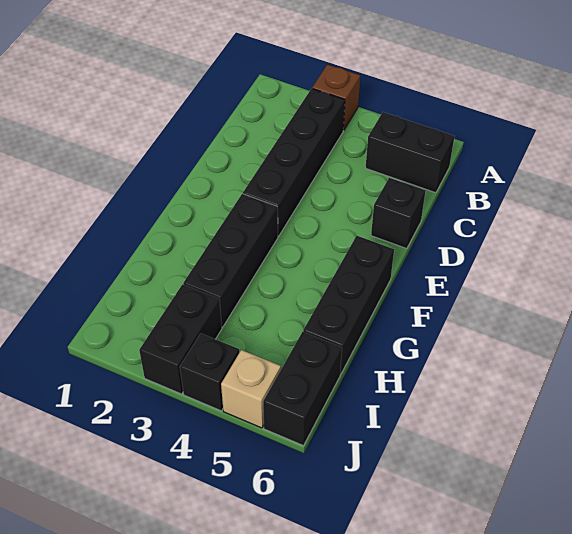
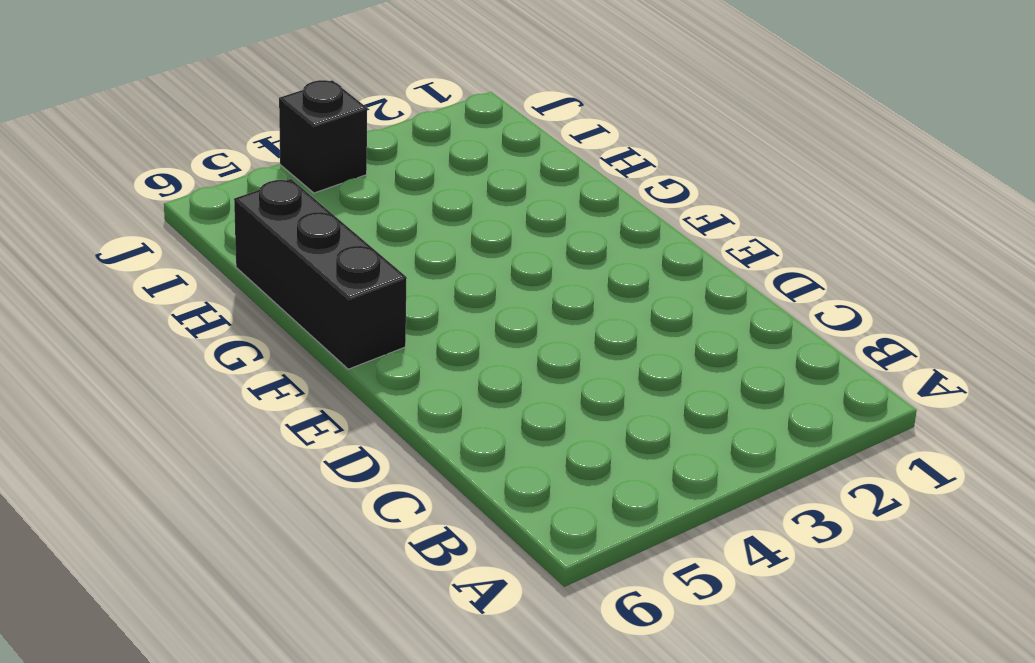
none -> brown brick A3 level 1
none -> black brick B3:E3 level 1

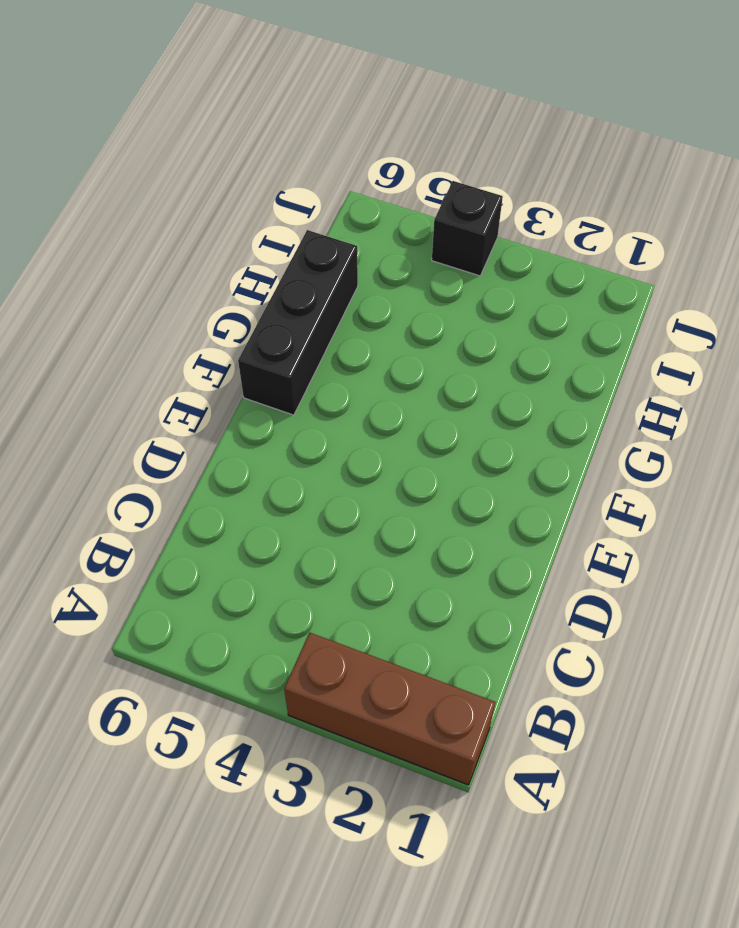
brown brick A1:A3 level 1 -> brown brick A3 level 1
none -> black brick B3:E3 level 1
none -> black brick B5:B6 level 1

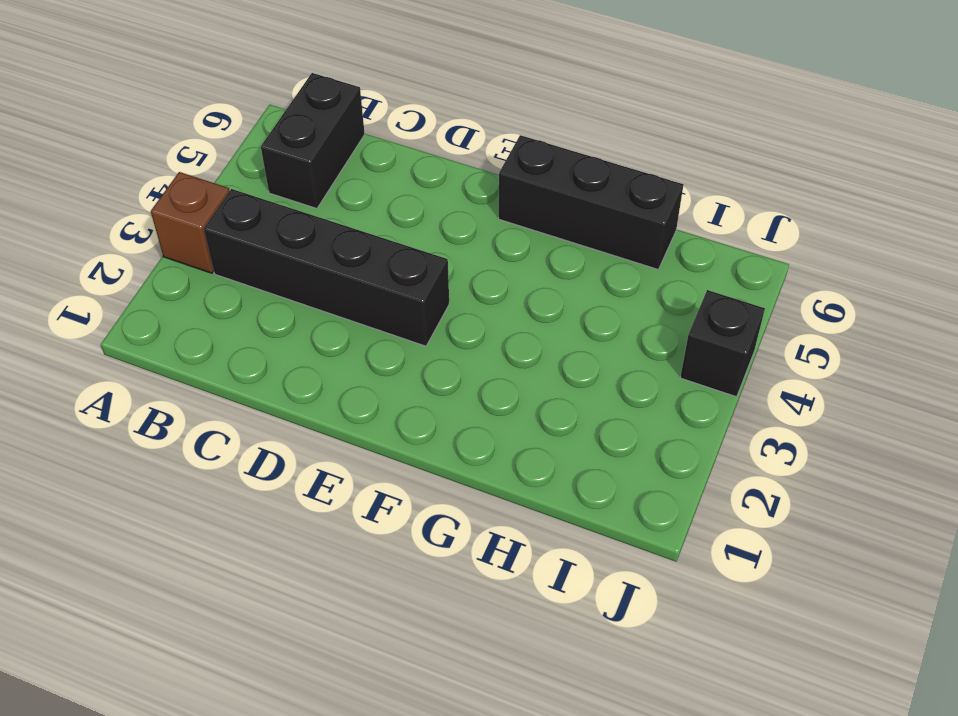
none -> black brick D6 level 1
none -> black brick F3:H3 level 1

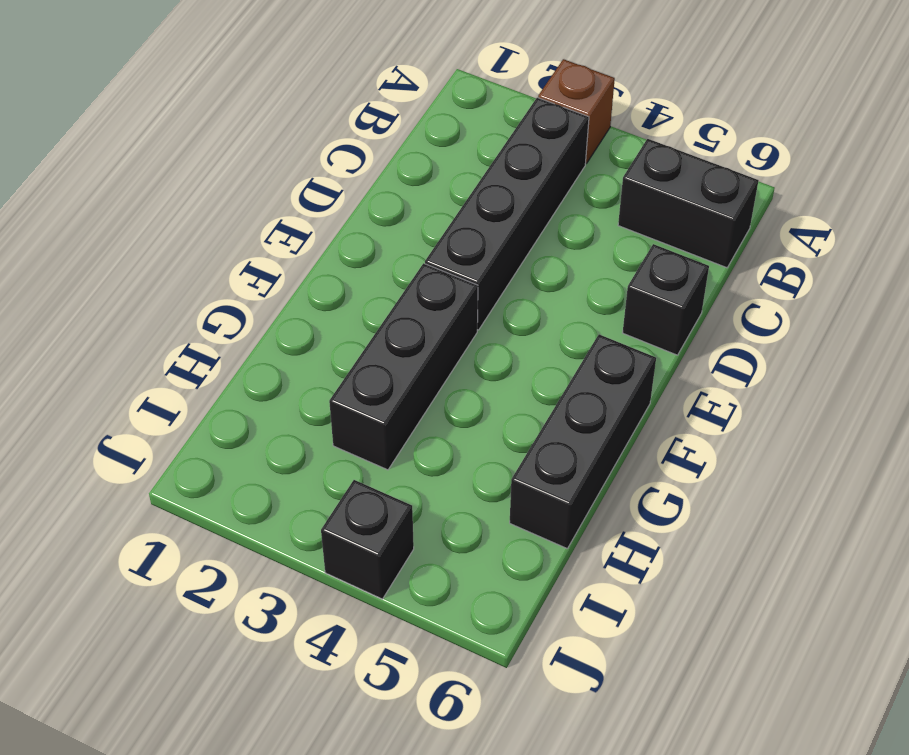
none -> black brick I3:J3 level 1
none -> black brick I6:J6 level 1

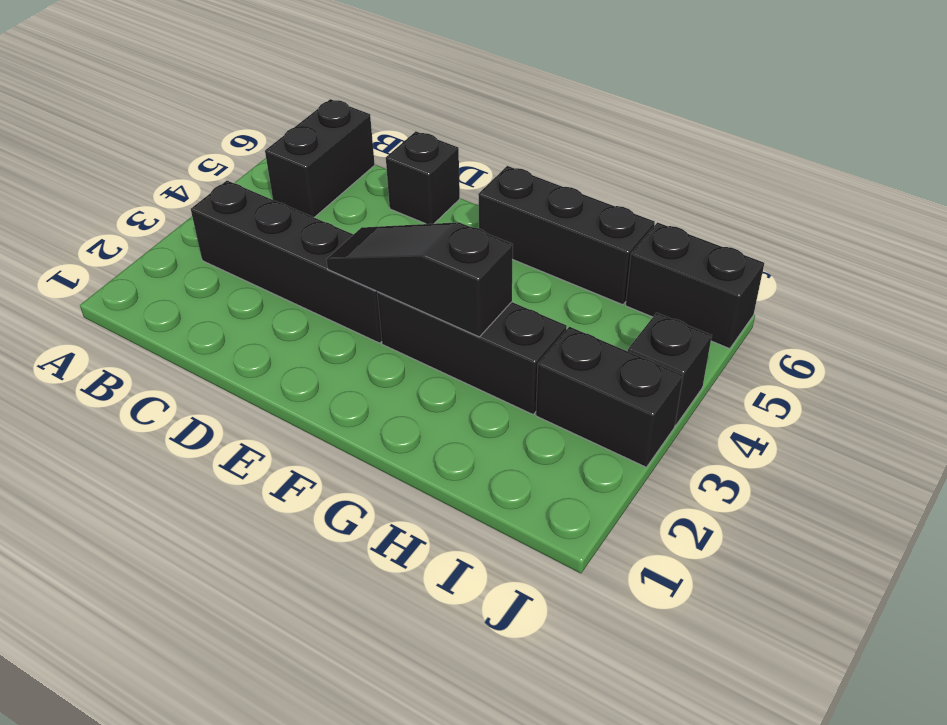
black slope E3:G3 level 2 top G -> none
none -> brown brick A3 level 1
none -> tan brick J5 level 1

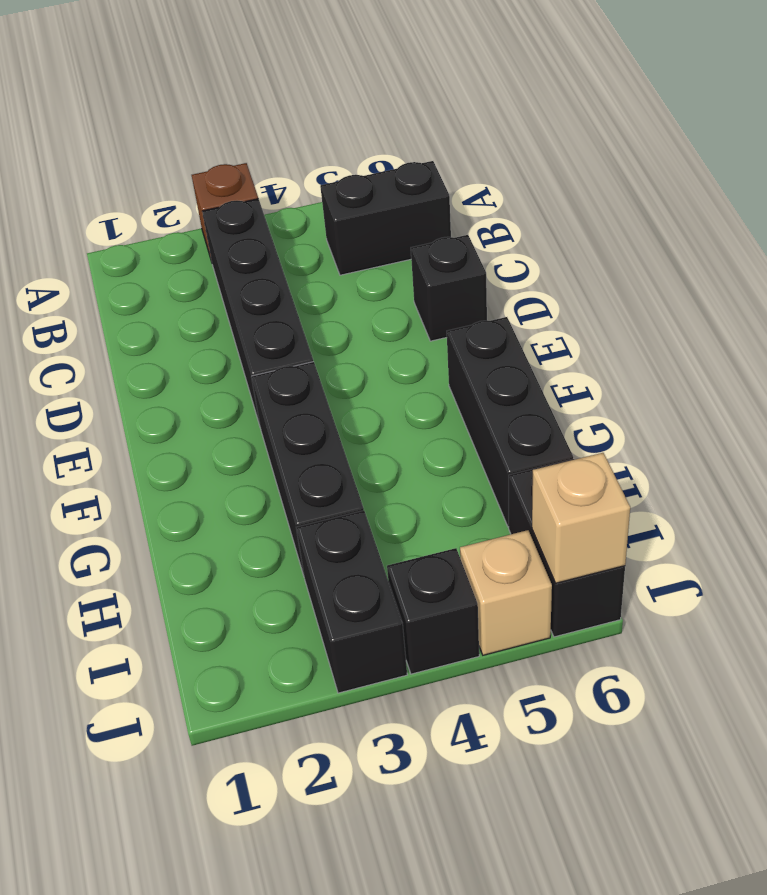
tan brick J6 level 2 -> none

